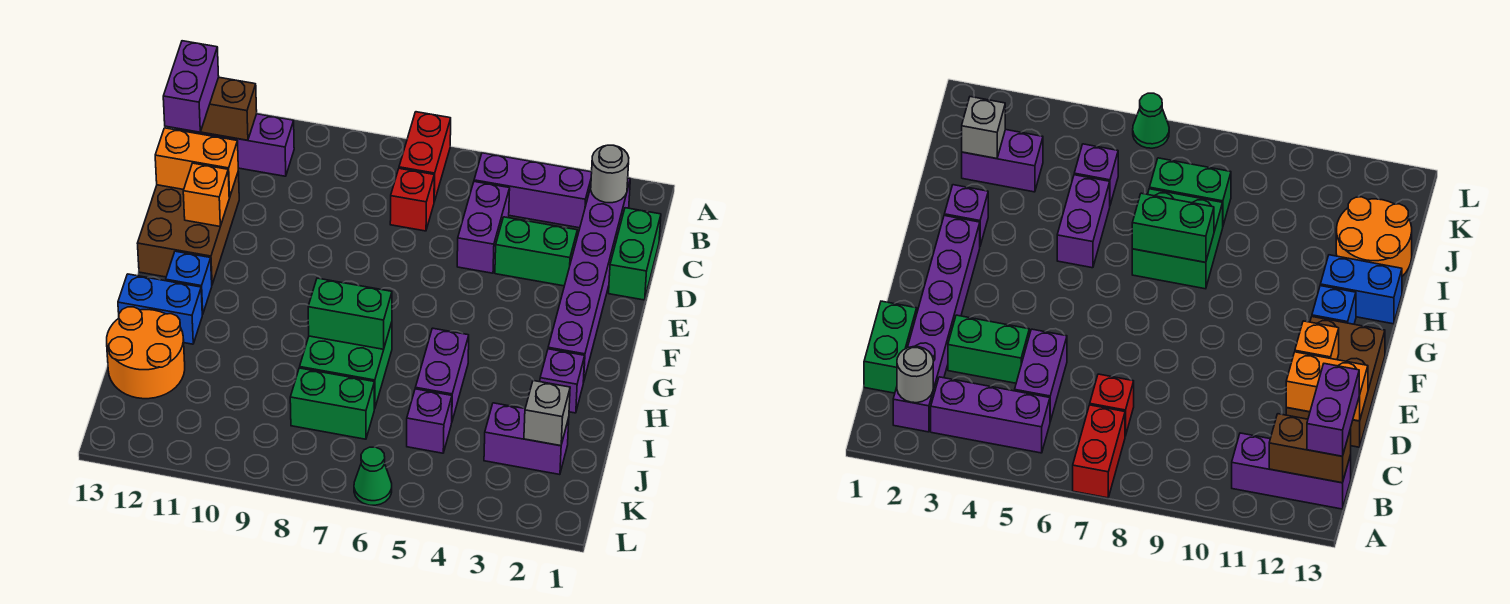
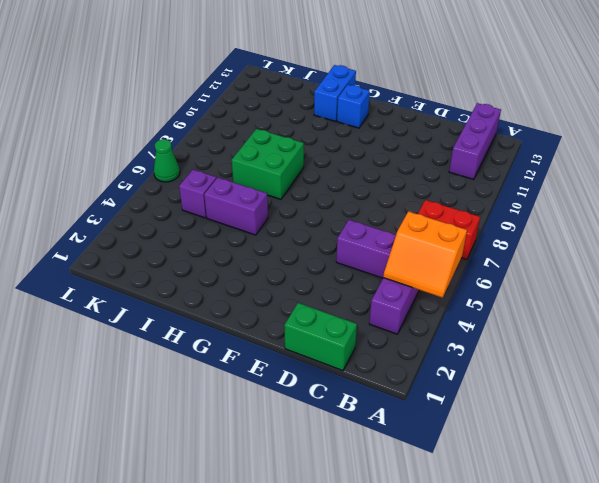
orange slope A4:B5 level 2 top 5 -> none
none -> purple brick B2:G2 level 1
none -> red brick C7 level 1
none -> green brick D3:D4 level 1

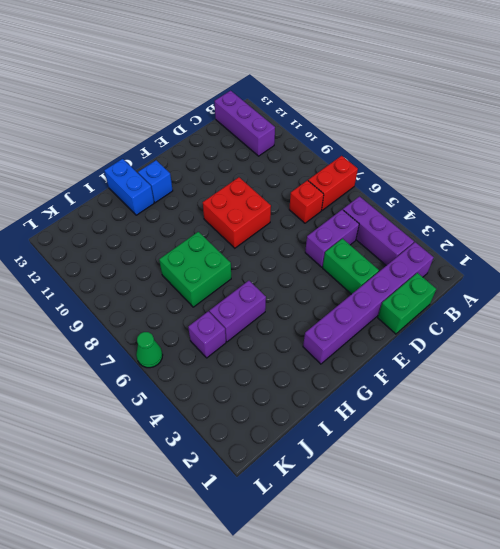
red brick E8:F9 level 1 -> none
none -> brown brick D12:F13 level 1
none -> purple brick H2 level 1
none -> orange round brick I12:J13 level 1

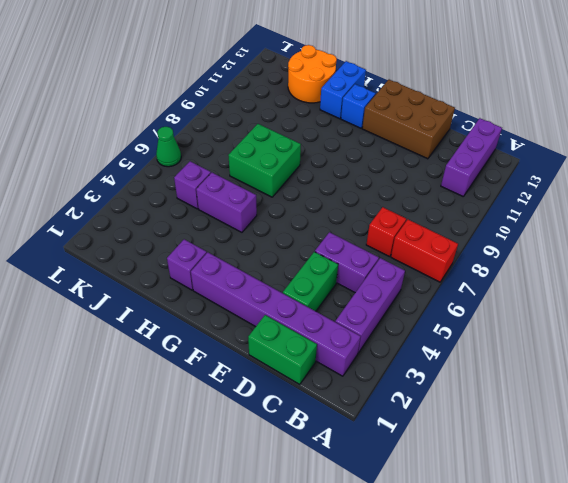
none -> purple brick J2:J3 level 1
none -> green brick J7:J8 level 1
none -> grey round brick B2 level 2

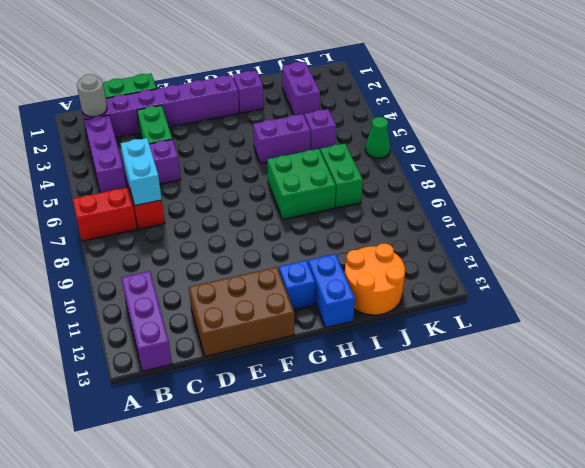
cyan brick C6:C7 level 2 -> none
none -> brown brick B12:B13 level 2
none -> orange brick D12:D13 level 2
none -> orange brick E12 level 2

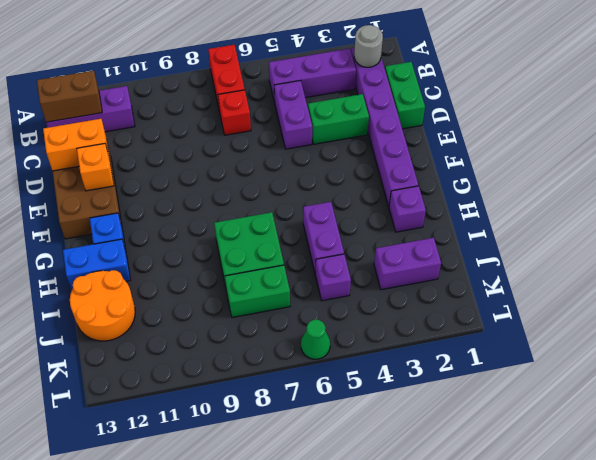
none -> green brick H7:H8 level 2
none -> grey brick J2 level 2
none -> purple brick B13:C13 level 3

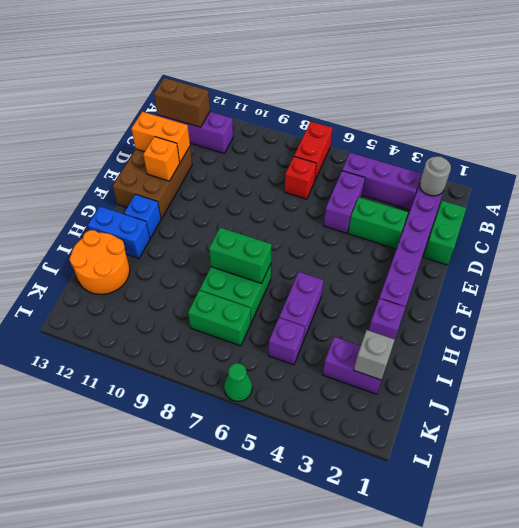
none -> purple brick B13:C13 level 3

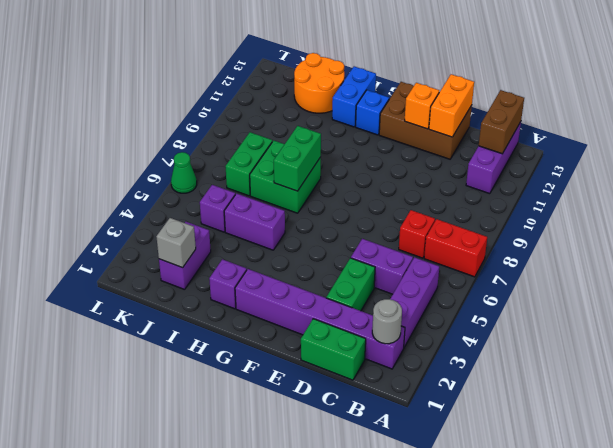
none -> purple brick B13:C13 level 3

